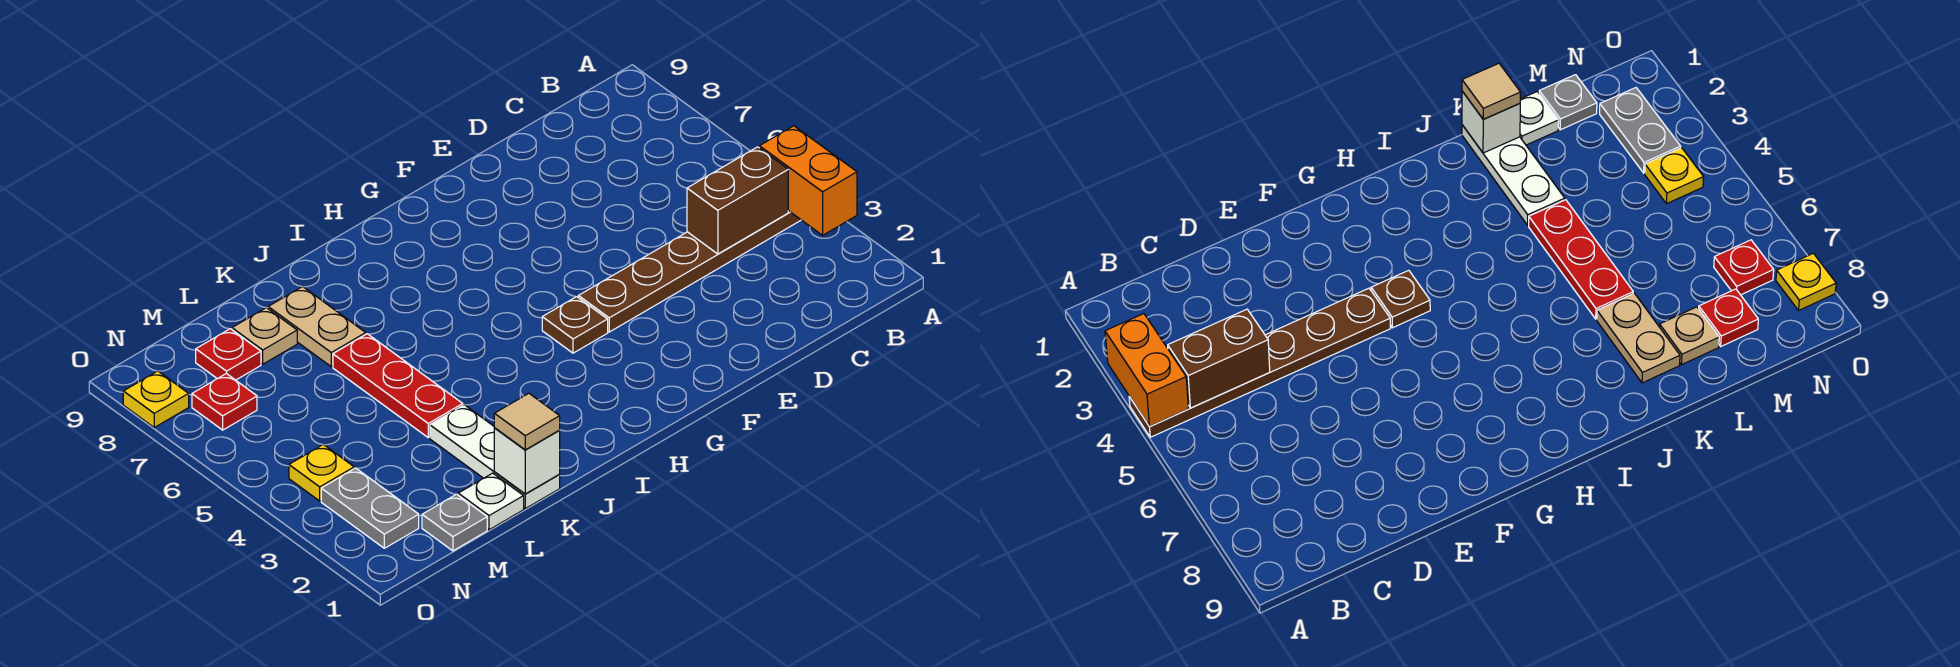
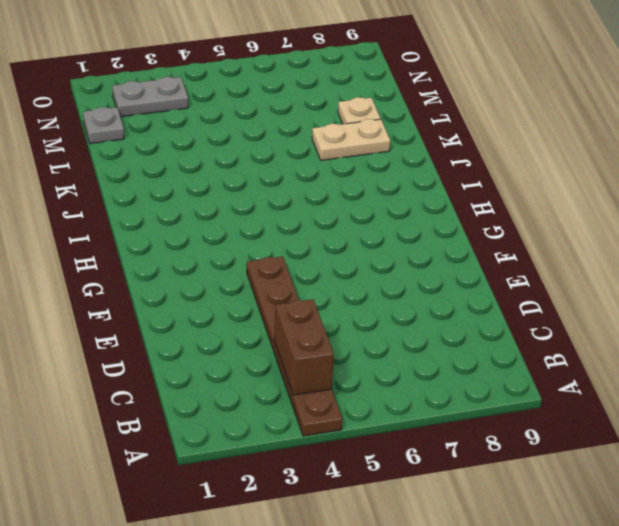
none -> brown plate G4 level 1
none -> white plate K1:K3 level 1
none -> red plate K4:K6 level 1

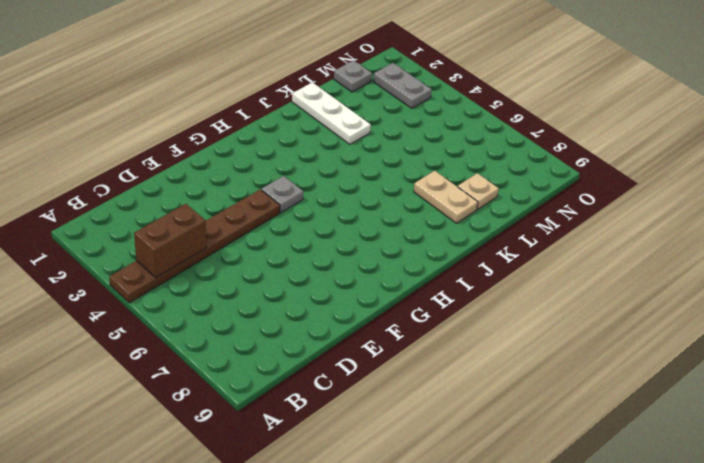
grey plate G4 level 1 -> brown plate G4 level 1
none -> red plate K4:K6 level 1
none -> white plate L1 level 1
none -> red plate M8 level 1

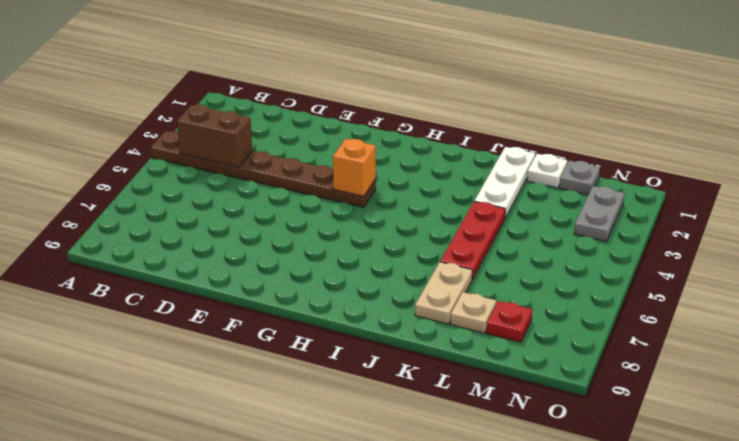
orange brick G4 level 2 -> none
none -> yellow plate N4 level 1
none -> red plate N7 level 1
none -> yellow plate O8 level 1

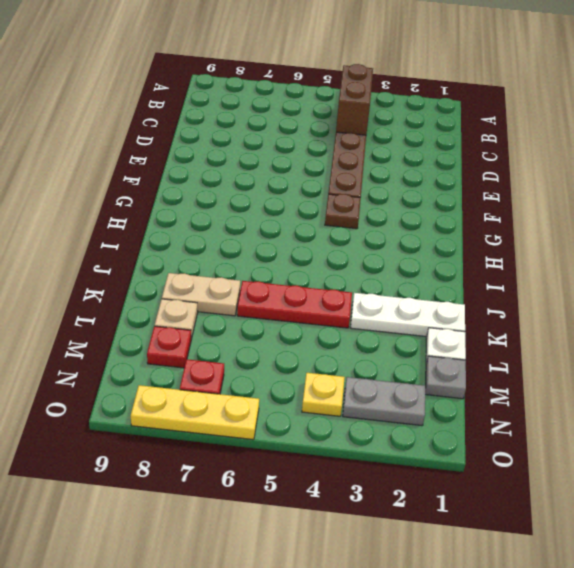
yellow plate O6:O8 level 1 -> yellow plate O8 level 1
none -> orange brick A3:A4 level 2
none -> white brick K1 level 2
none -> tan tile K1 level 3

